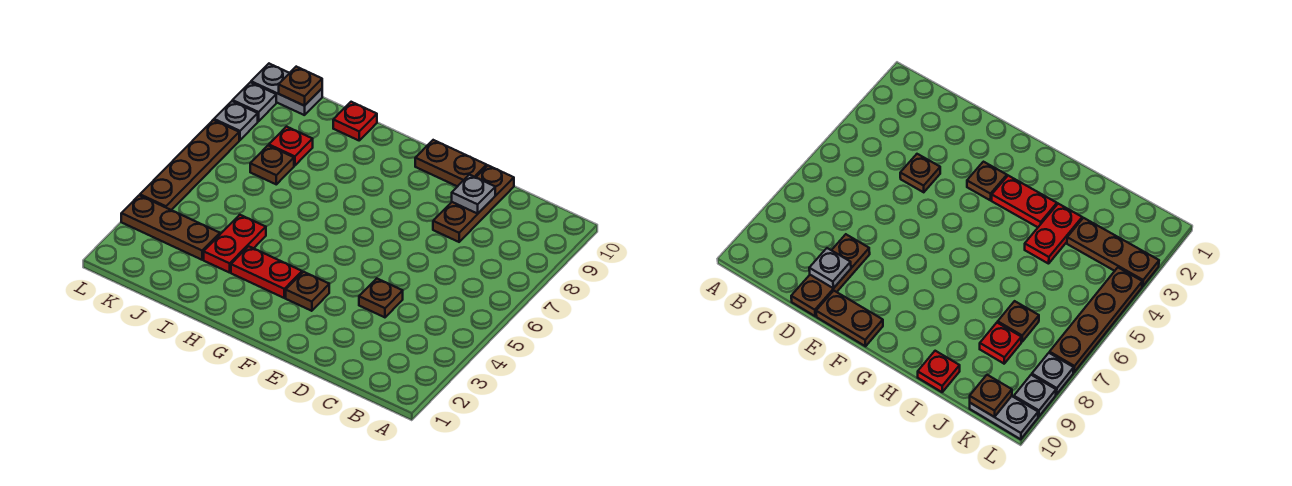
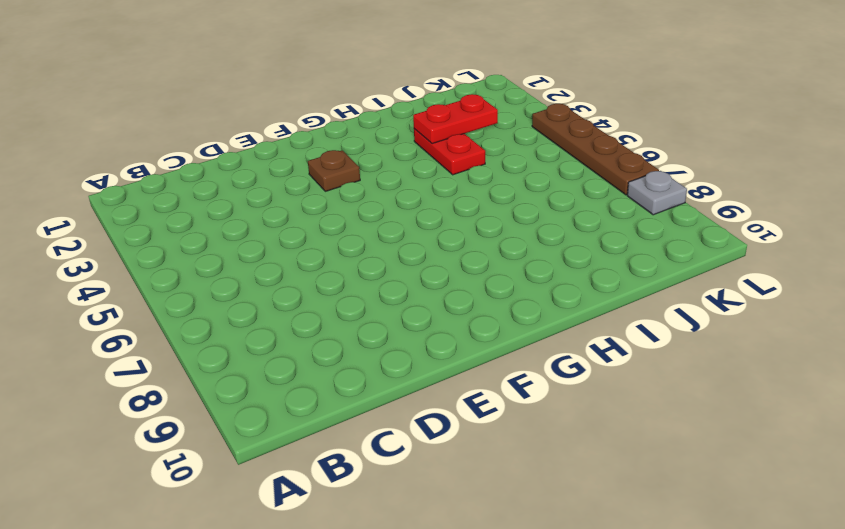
red plate I3:J3 level 2 -> red plate G3:H3 level 1
none -> brown plate D4 level 1
none -> brown plate D8:D10 level 1
none -> brown plate E10:F10 level 1

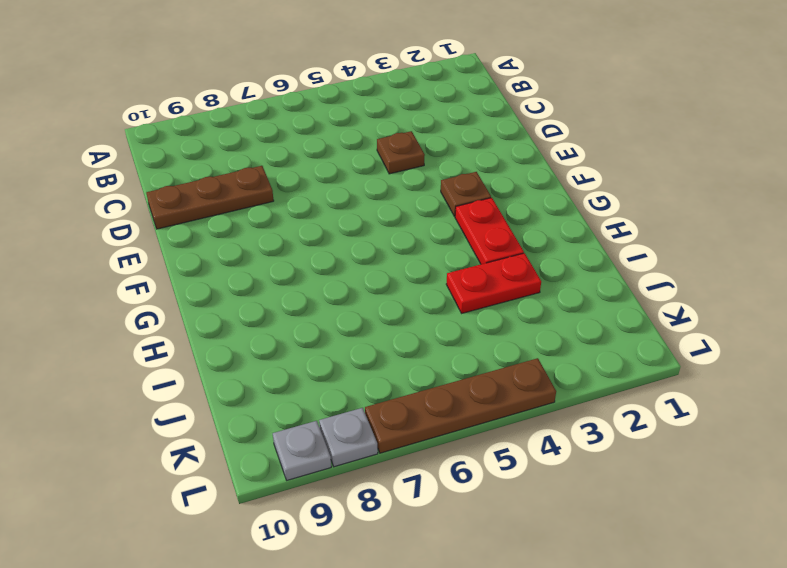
none -> brown plate E10:F10 level 1
none -> red plate I10 level 1
none -> brown plate J3:L3 level 1

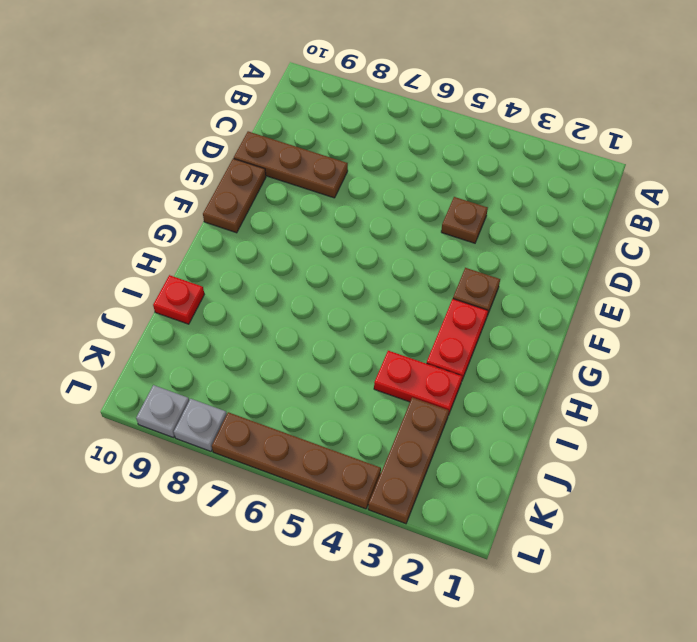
none -> brown plate J7 level 1
none -> red plate J8 level 1
none -> grey plate K10:L10 level 1

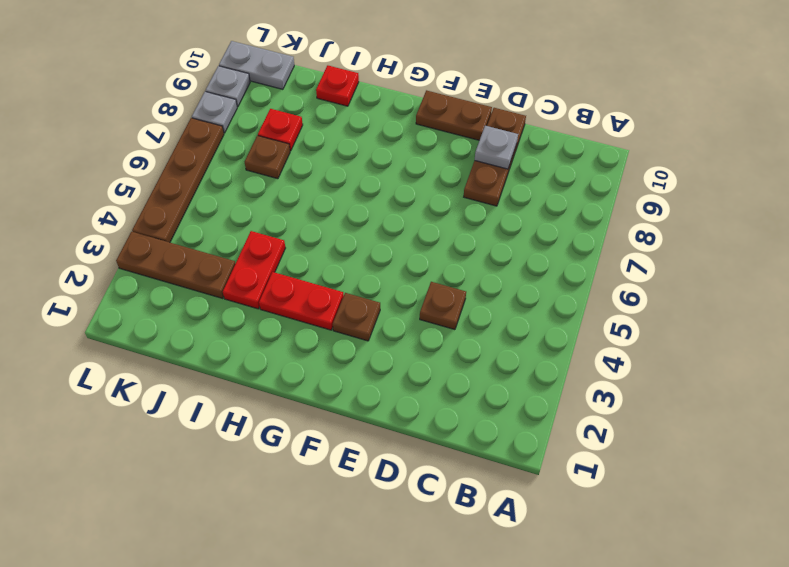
none -> brown plate K10 level 2

